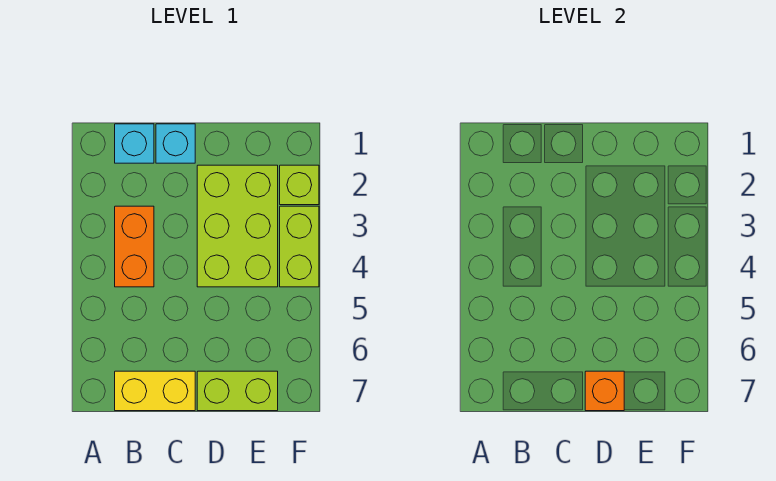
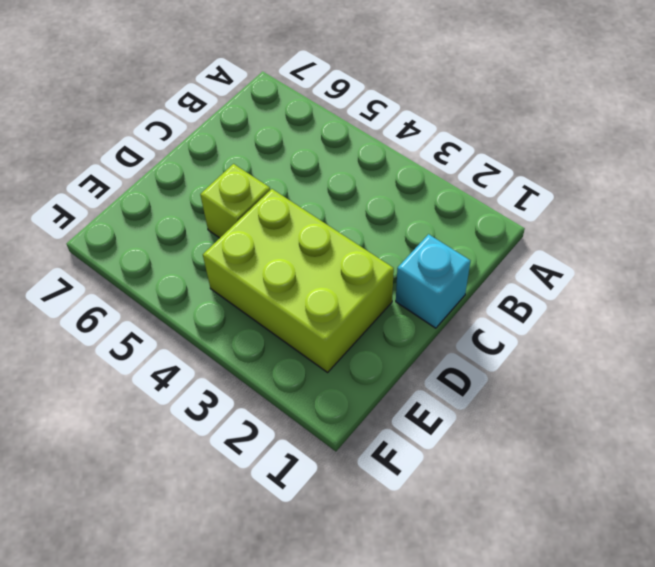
lime brick D5 level 1 -> lime brick F2 level 1
none -> cyan brick B1 level 1
none -> orange brick B3:B4 level 1

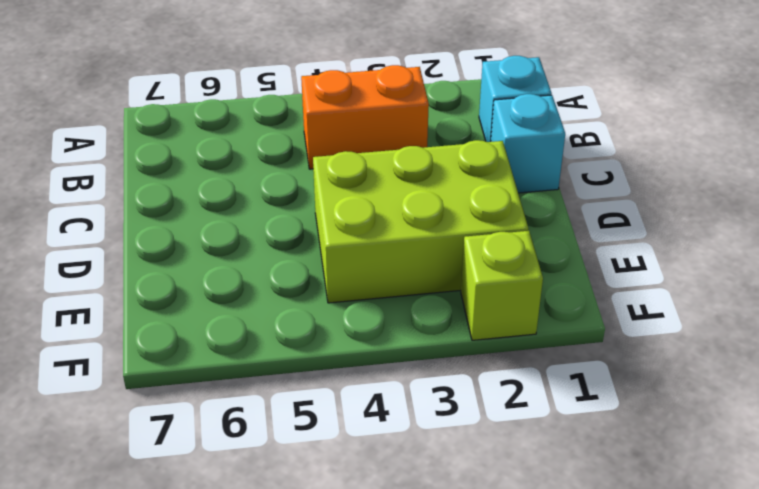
none -> yellow brick B7:C7 level 1
none -> lime brick D7:E7 level 1

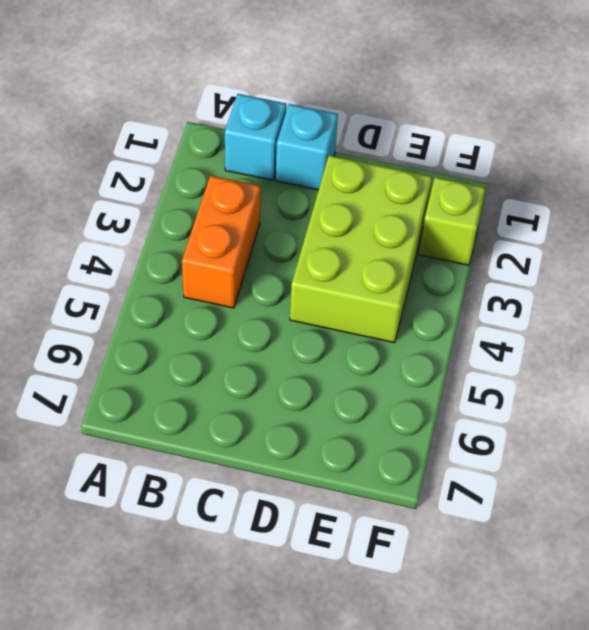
none -> yellow brick B7:C7 level 1
none -> lime brick D7:E7 level 1

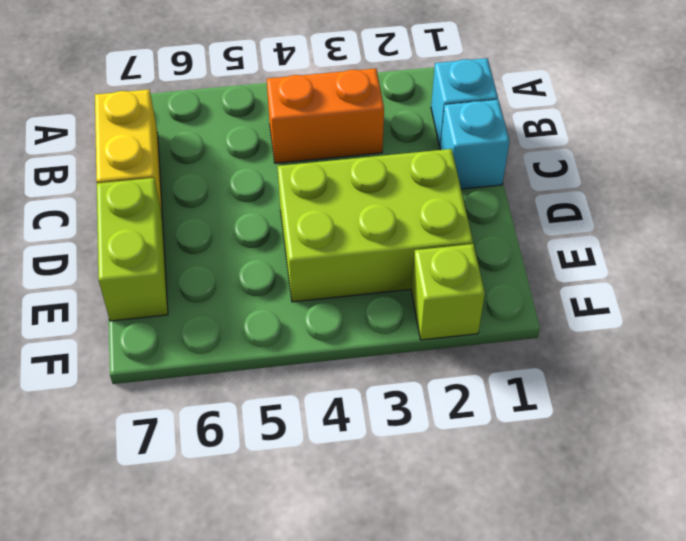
none -> lime brick F3:F4 level 1
none -> orange brick D7 level 2

